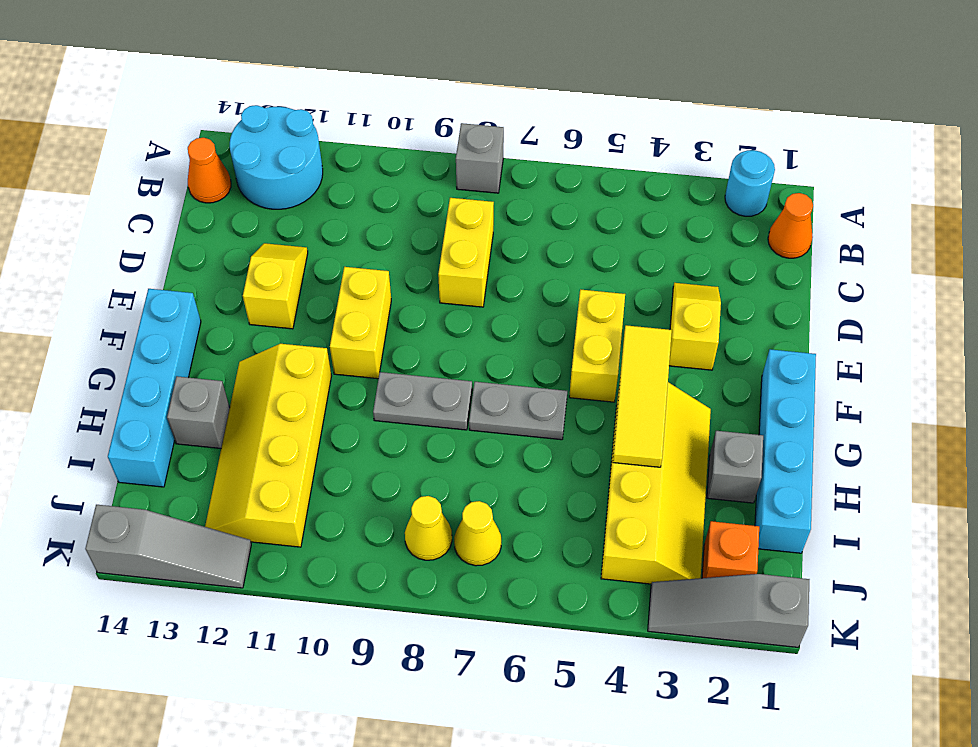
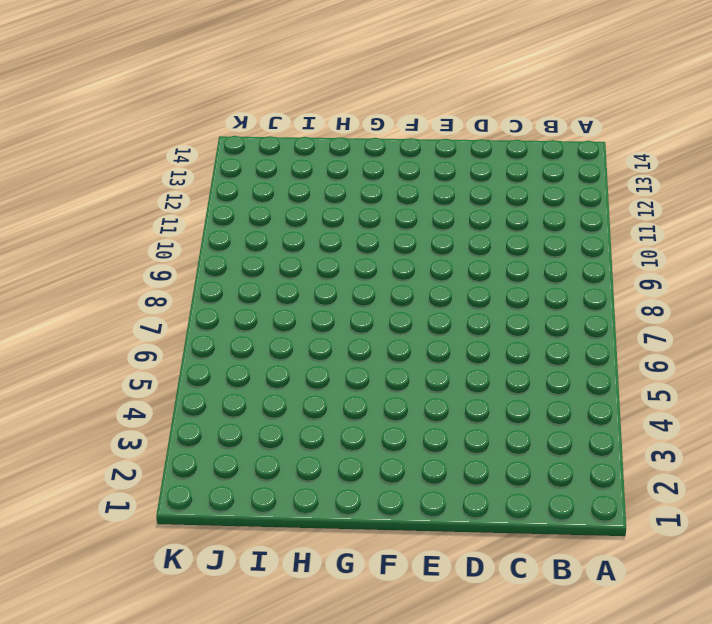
none -> cyan round brick A2 level 1
none -> grey brick A8 level 1
none -> cyan round brick A12:B13 level 1

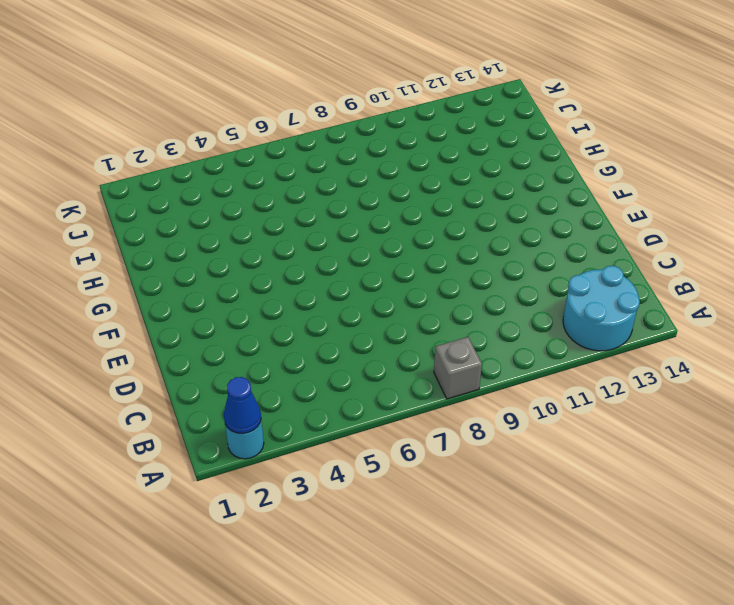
blue cone A2 level 2 -> none
none -> orange cone B1 level 1
none -> orange cone B14 level 1
none -> yellow brick C8:D8 level 1

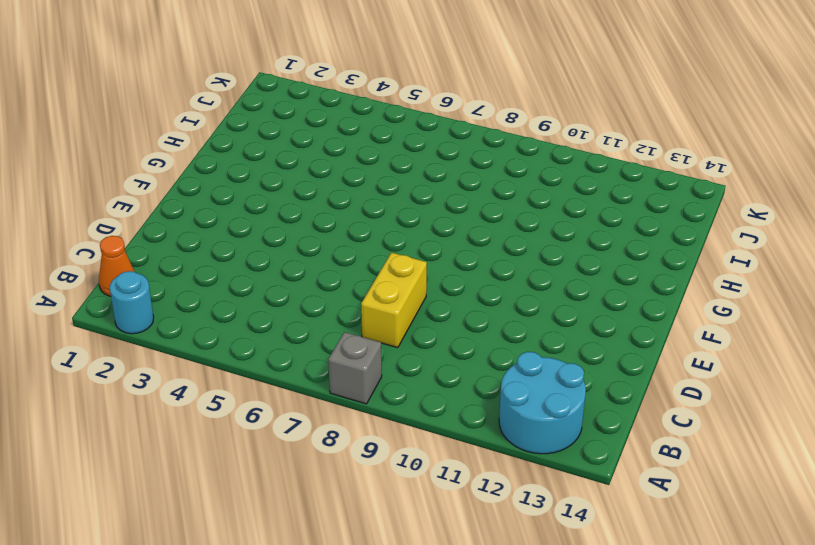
none -> orange cone B14 level 1
none -> yellow slope D3:E3 level 1 top E
none -> yellow slope D12:E12 level 1 top E

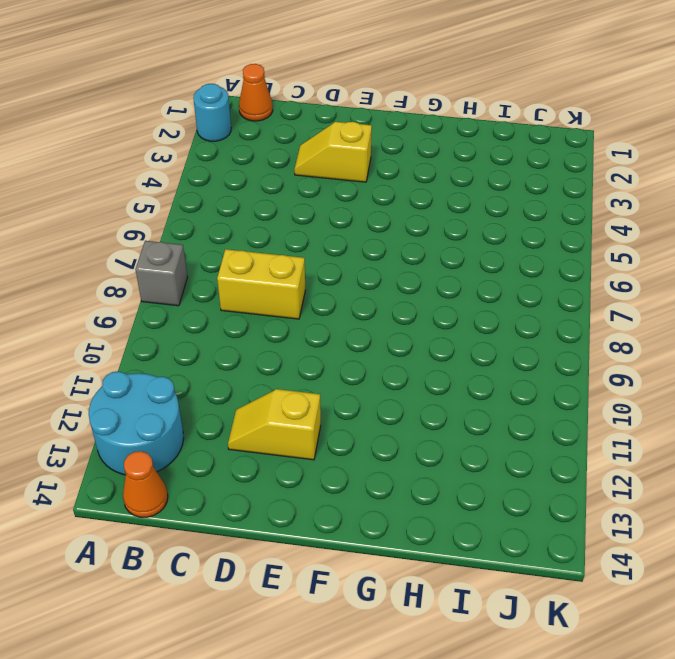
none -> yellow brick E5:F5 level 1
none -> yellow brick E10:F10 level 1
none -> cyan brick F1:I1 level 1

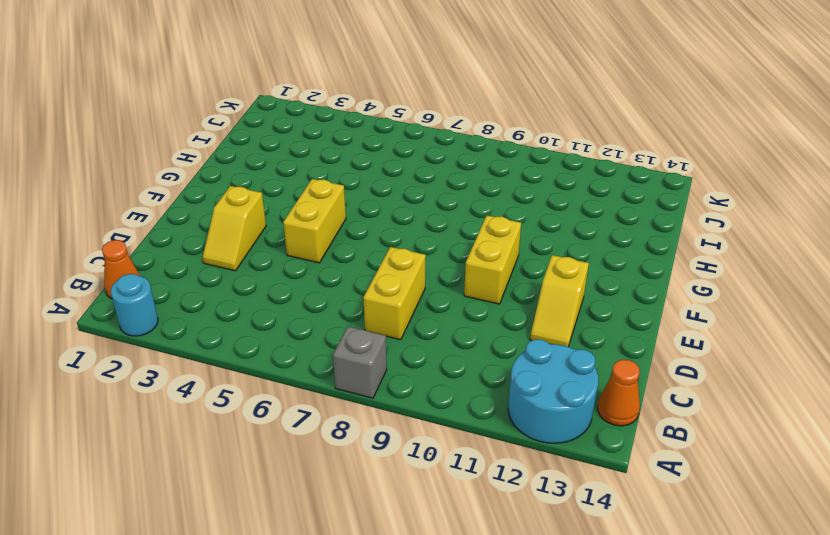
none -> cyan brick F1:I1 level 1
none -> cyan brick F14:I14 level 1
none -> yellow slope G3:J4 level 1 top 4

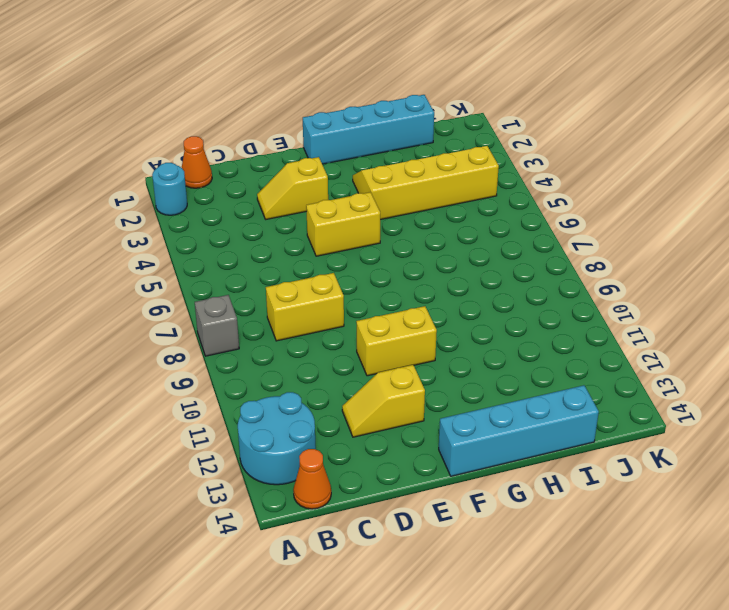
none -> grey plate G6:G7 level 1
none -> grey plate G8:G9 level 1
none -> yellow slope G11:J12 level 1 top 11

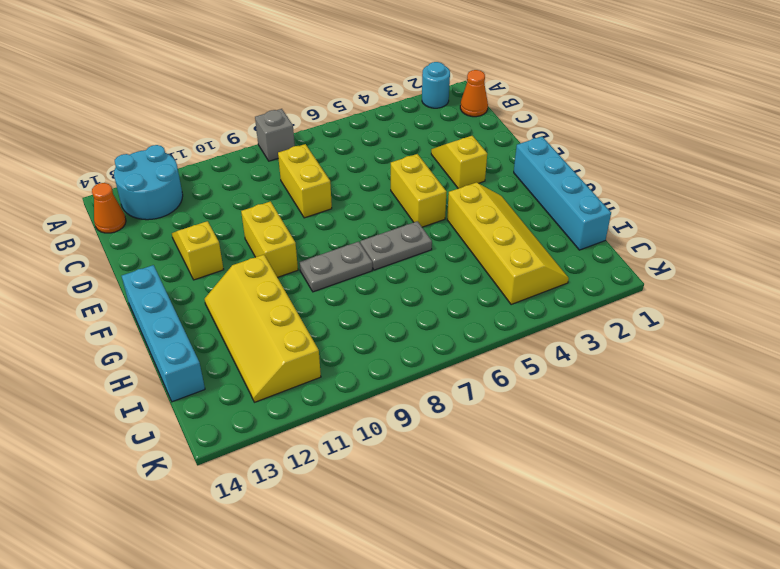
none -> grey brick H2 level 1
none -> grey brick H13 level 1
none -> orange brick J2 level 1

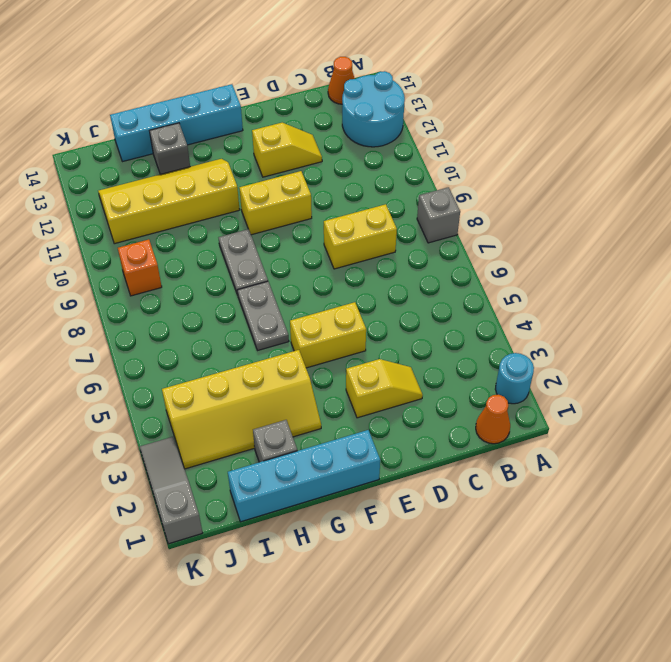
orange brick J9 level 1 -> orange brick J2 level 1
none -> yellow cone J7 level 1
none -> yellow cone J8 level 1
none -> grey slope K12:K14 level 1 top 14

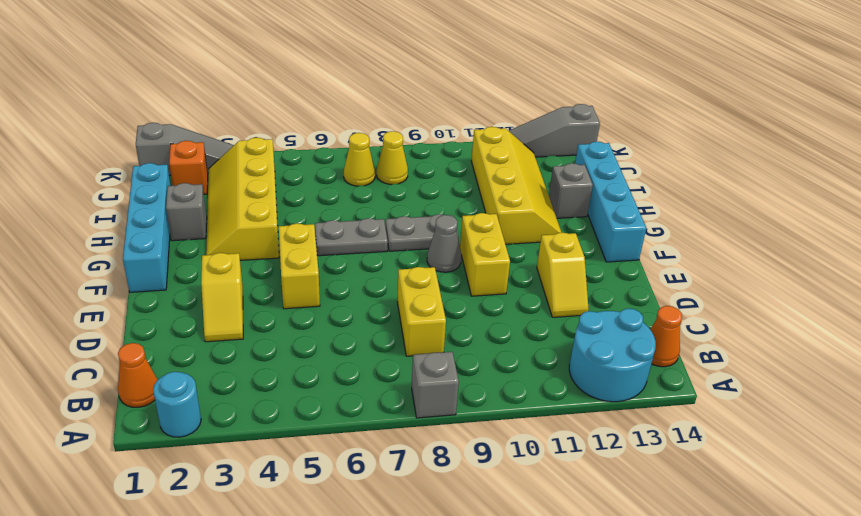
grey cone F9 level 1 -> none
none -> yellow tile F4:H4 level 2

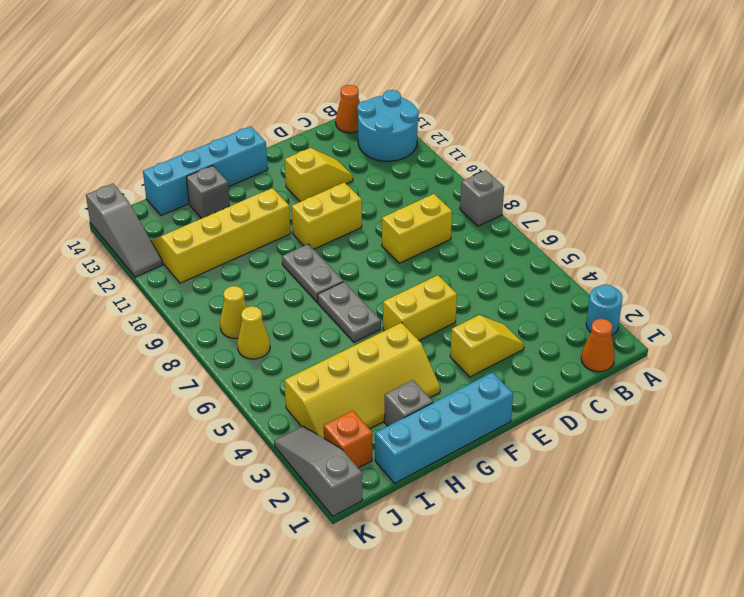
none -> yellow tile F4:H4 level 2

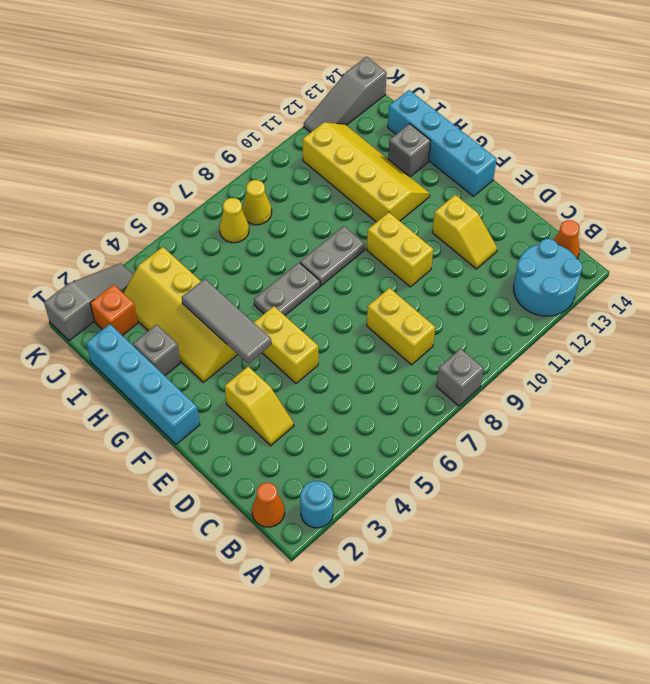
grey tile F4:H4 level 2 -> yellow tile F4:H4 level 2

